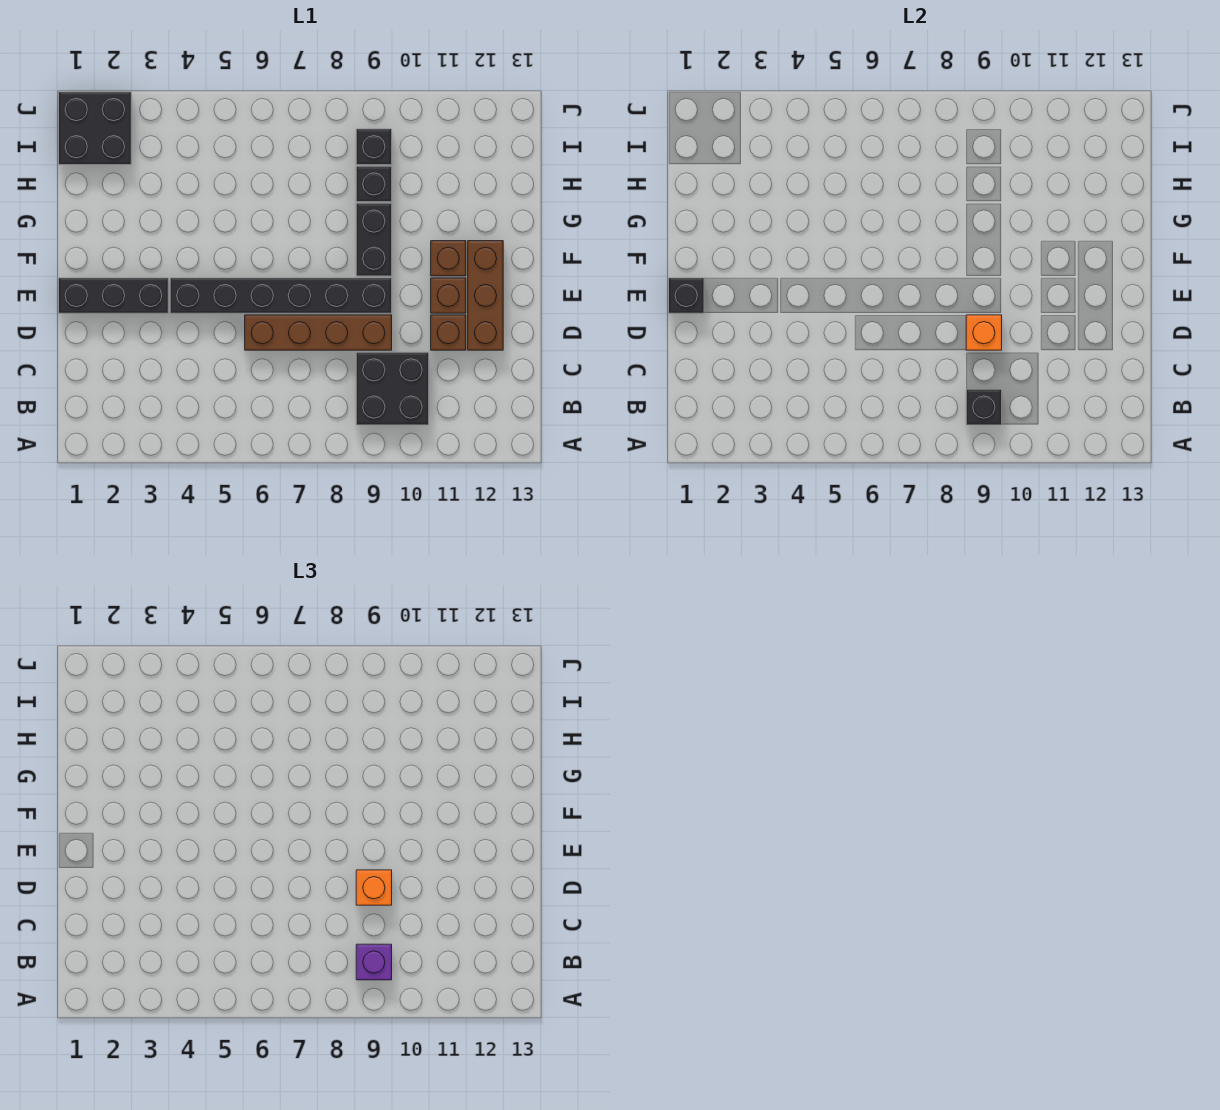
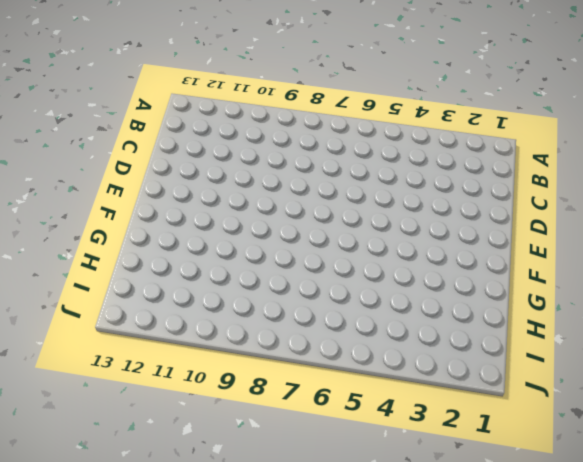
none -> black brick B9:C10 level 1
none -> brown brick D6:D9 level 1
none -> brown brick D11 level 1

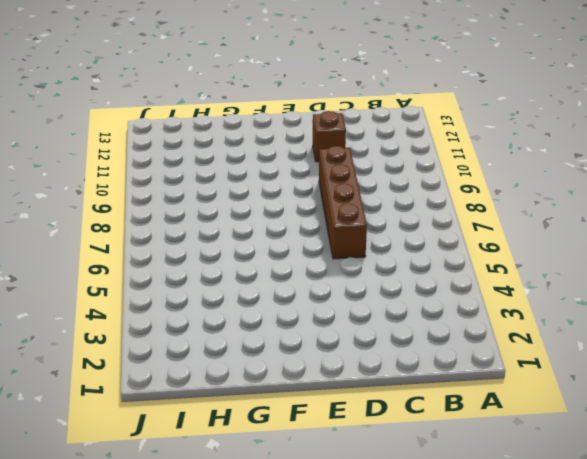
none -> black brick B9:C10 level 1
none -> brown brick D12:F12 level 1
none -> black brick E1:E3 level 1

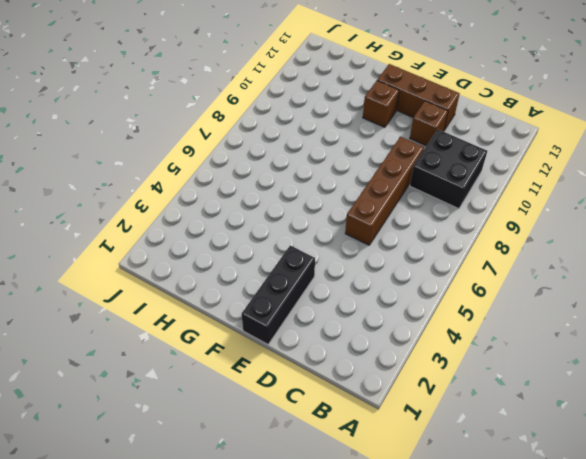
none -> black brick E4:E9 level 1
none -> brown brick E11 level 1
none -> black brick F9:G9 level 1

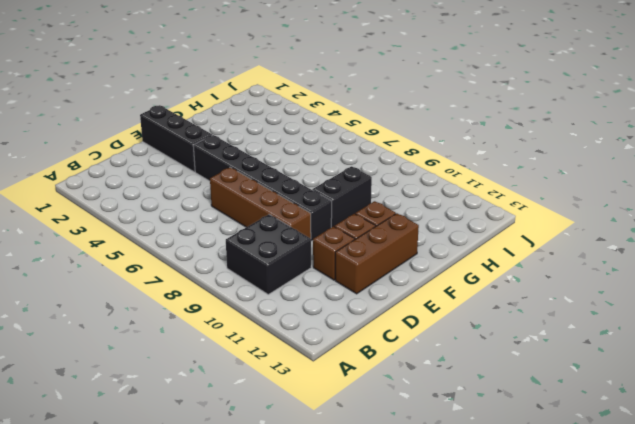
none -> black brick H9 level 1
none -> black brick I1:J2 level 1
none -> black brick I9 level 1

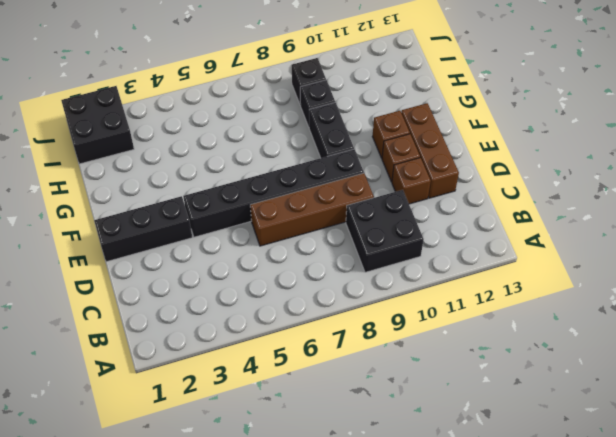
none -> black brick B9 level 2
none -> orange brick D9 level 2
none -> black brick E1 level 2

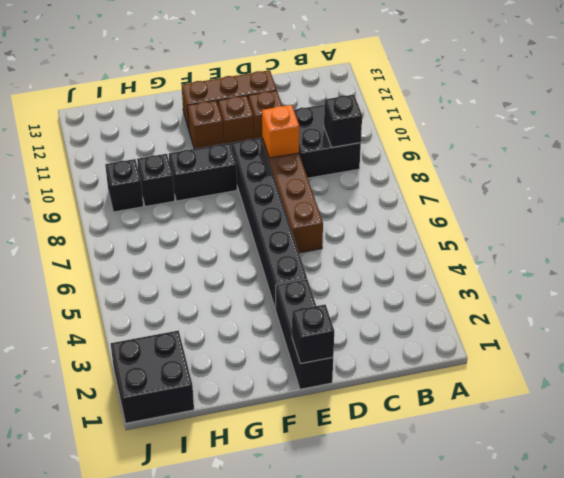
none -> purple brick B9 level 3
none -> orange brick D9 level 3

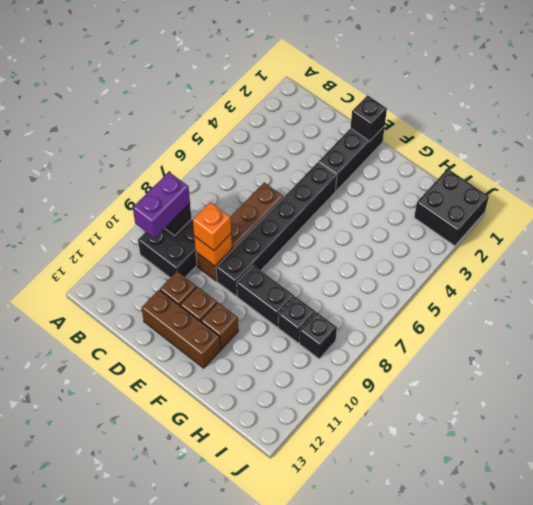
purple brick B9:B10 level 3 -> purple brick B9 level 3

